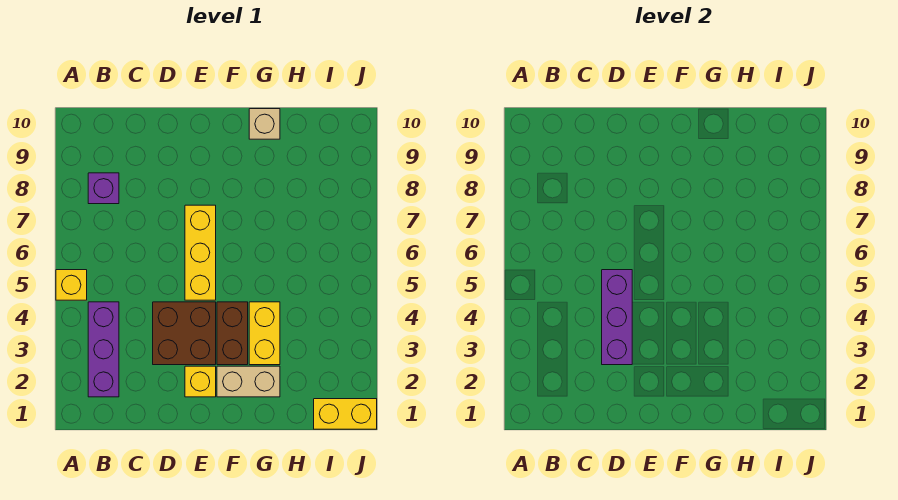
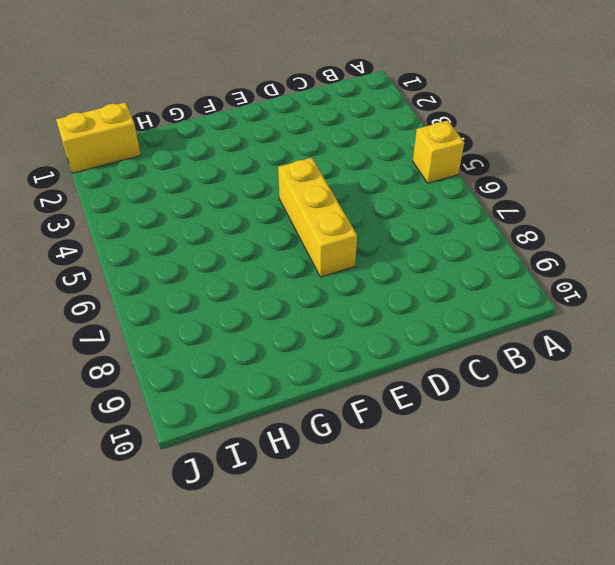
none -> purple brick B2:B4 level 1
none -> purple brick B8 level 1
none -> brown brick D3:E4 level 1

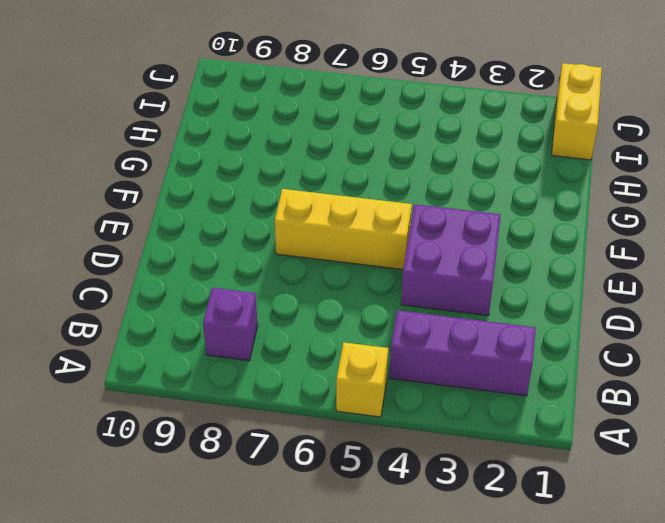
purple brick D3:E4 level 1 -> brown brick D3:E4 level 1
none -> yellow brick E2 level 1
none -> tan brick F2:G2 level 1
none -> brown brick F3:F4 level 1

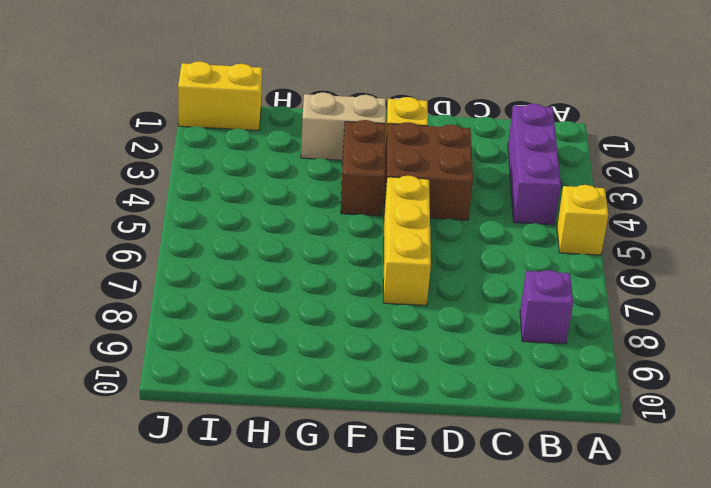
none -> yellow brick G3:G4 level 1
none -> tan brick G10 level 1
none -> purple brick D3:D5 level 2

